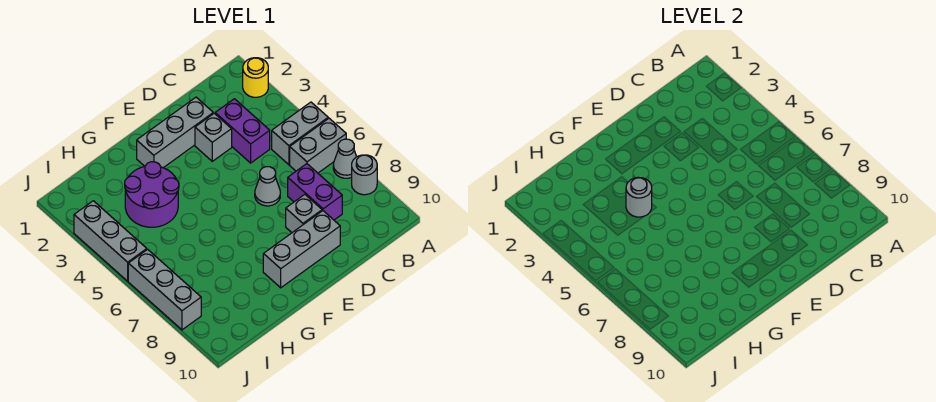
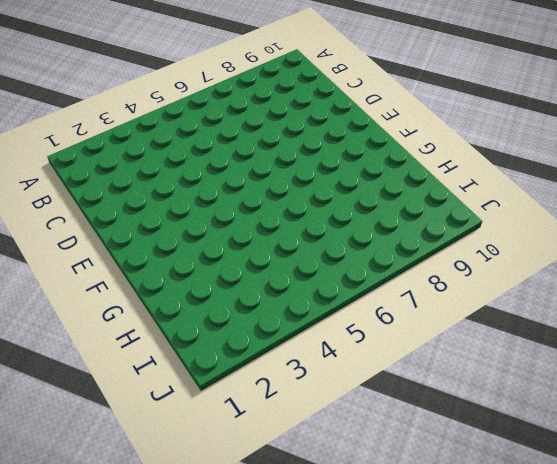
none -> yellow round brick A2 level 1
none -> grey brick A5:B5 level 1
none -> grey brick A6:B6 level 1

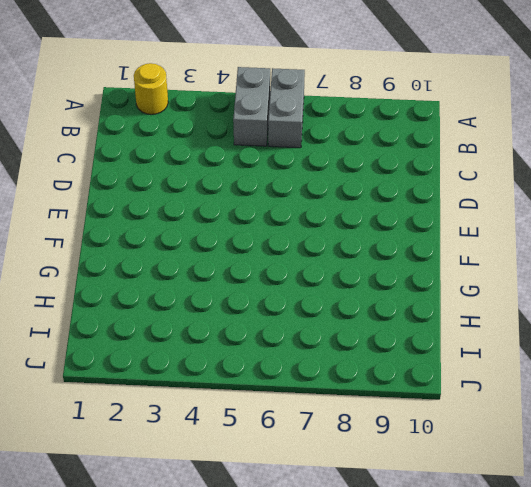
none -> grey cone A7 level 1
none -> grey round brick A8 level 1
none -> purple brick C3:C4 level 1

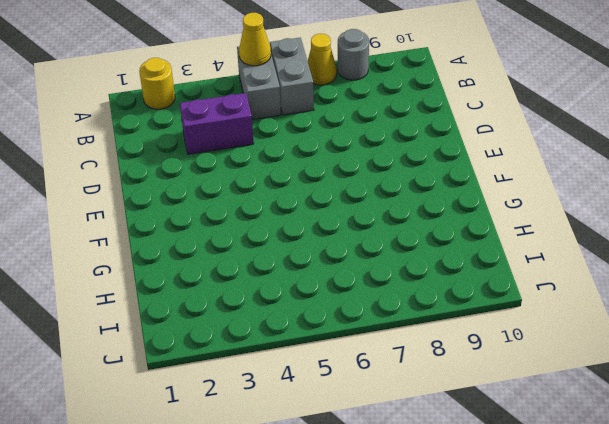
yellow cone A5 level 2 -> none
yellow cone A7 level 1 -> grey cone A7 level 1
none -> purple brick C7:C8 level 1
none -> grey brick D2:F2 level 1
none -> grey brick D3 level 1

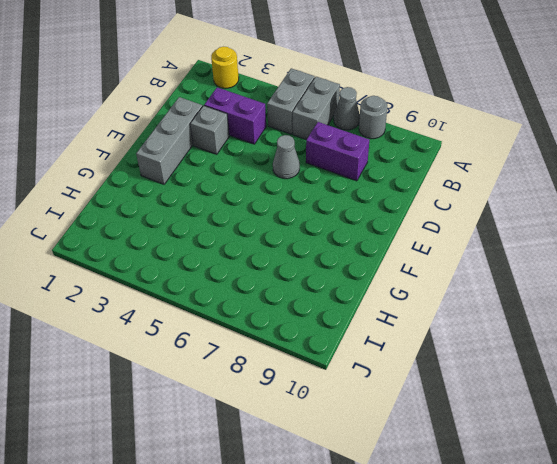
none -> grey brick D8 level 1
none -> grey brick D9:F9 level 1
none -> purple round brick G3:H4 level 1

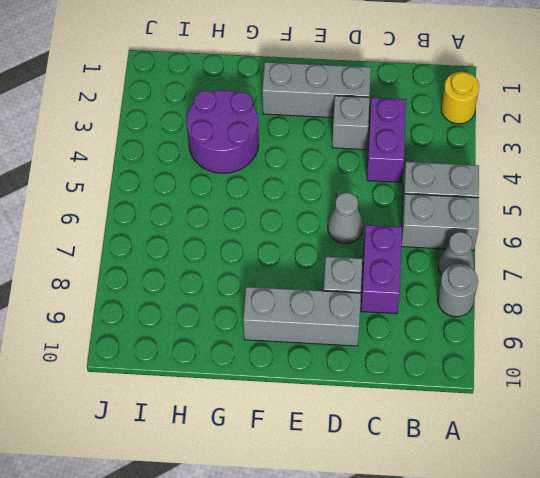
none -> grey brick J3:J5 level 1
none -> grey brick J6:J8 level 1
none -> grey round brick G4 level 2

